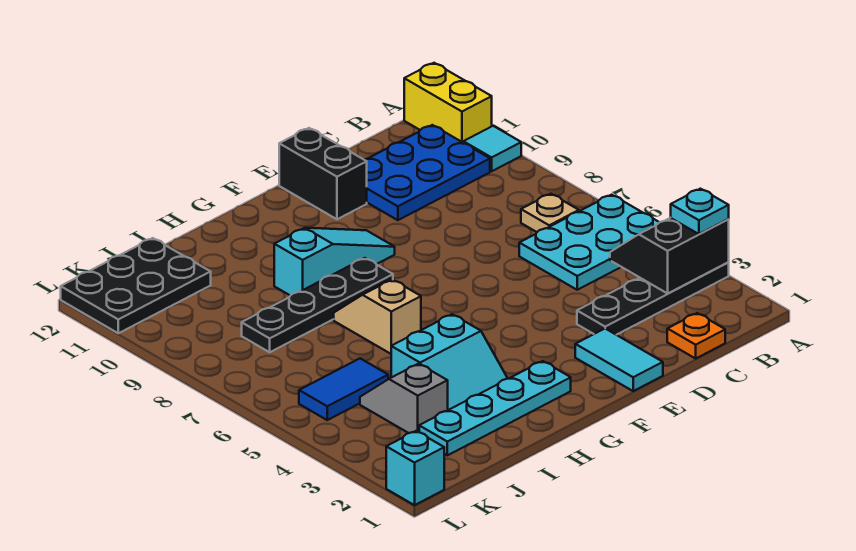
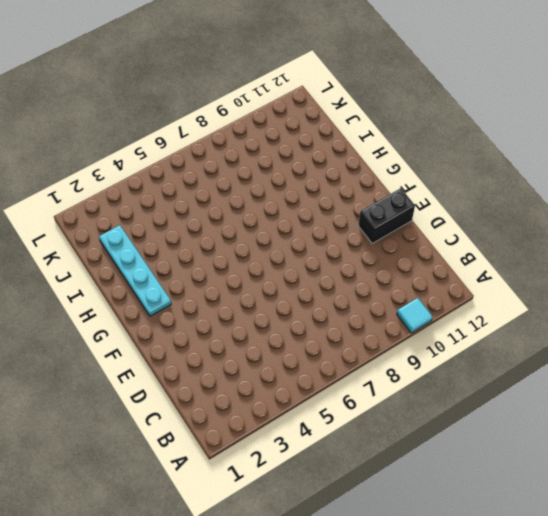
none -> black plate A3:D3 level 1
none -> cyan plate A5:C6 level 1
none -> yellow brick A11:A12 level 1

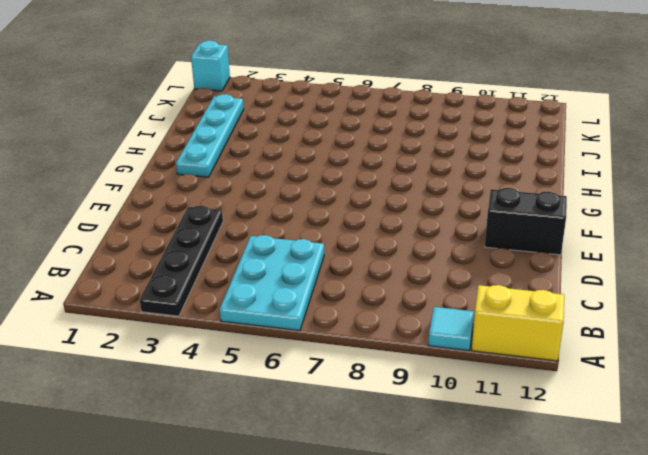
none -> tan plate B7 level 1
none -> blue plate B10:D11 level 1
none -> orange plate C1 level 1

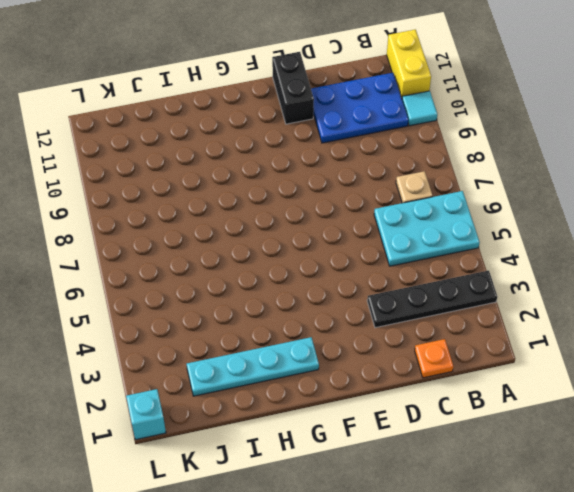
none -> cyan tile E1:E2 level 1
none -> cyan slope F9:H9 level 1 top H
none -> black plate G8:J8 level 1

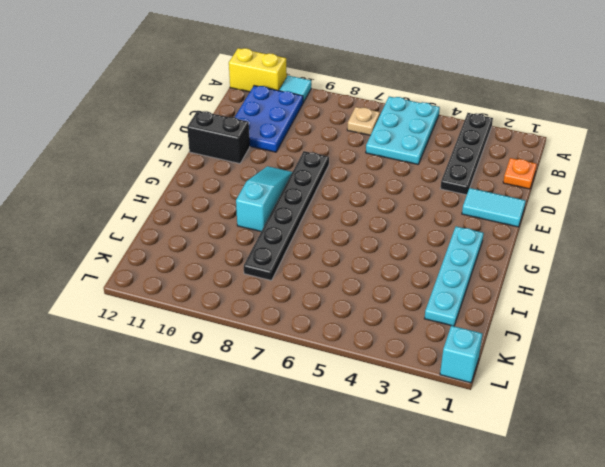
black plate E8:J8 level 1 -> black plate G8:J8 level 1
none -> cyan slope H3:I4 level 1 top 4
none -> tan slope H6:H7 level 1 top 6
none -> grey slope J3:J4 level 1 top 3

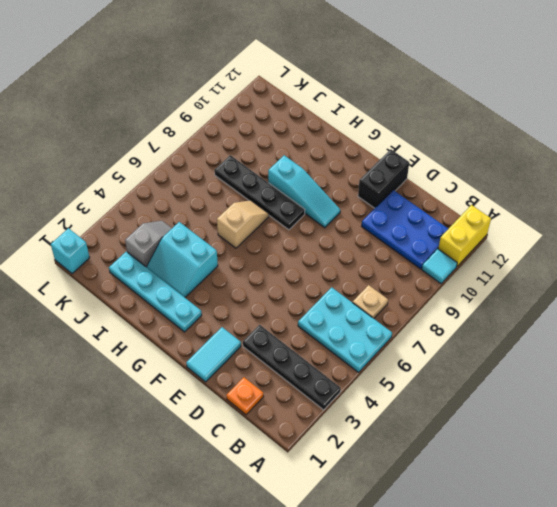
none -> blue tile J5:K5 level 1
none -> black plate J11:L12 level 1
none -> black slope A3:B4 level 2 top 3

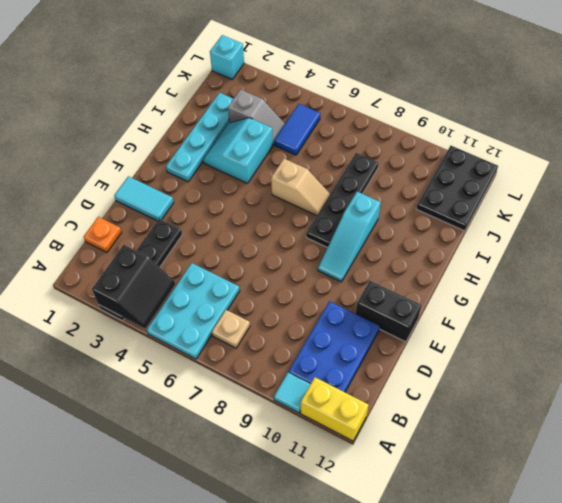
none -> cyan plate A3 level 3

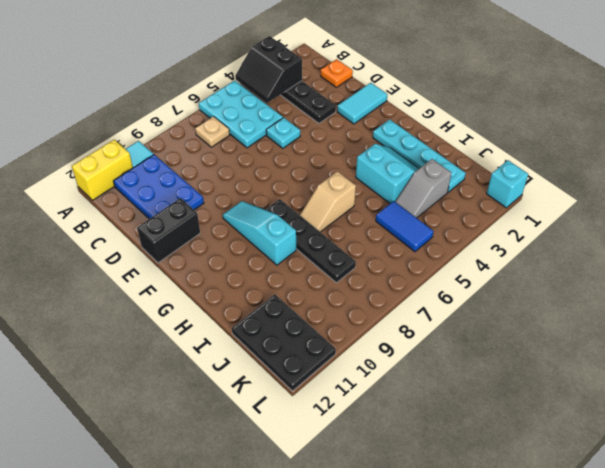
cyan plate D5 level 1 -> cyan plate A3 level 3

